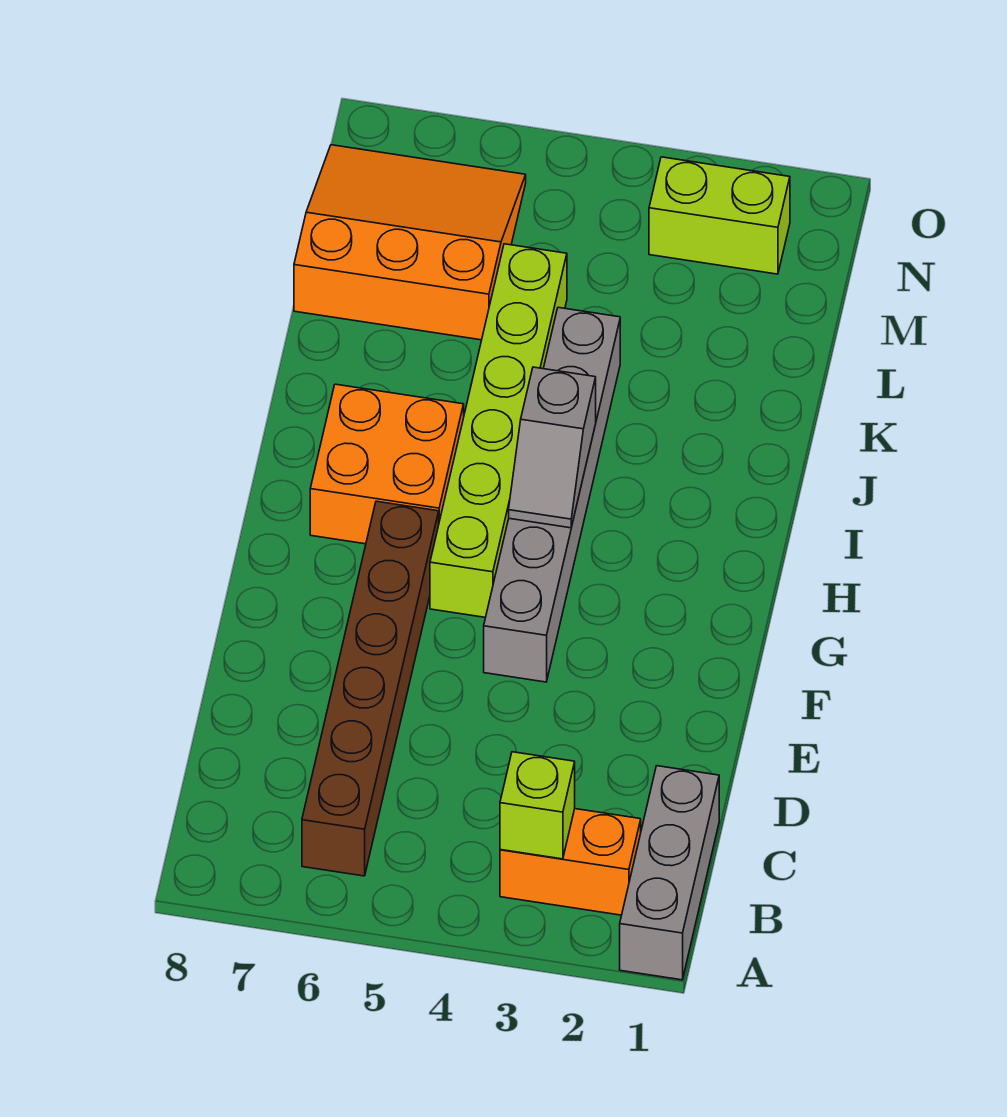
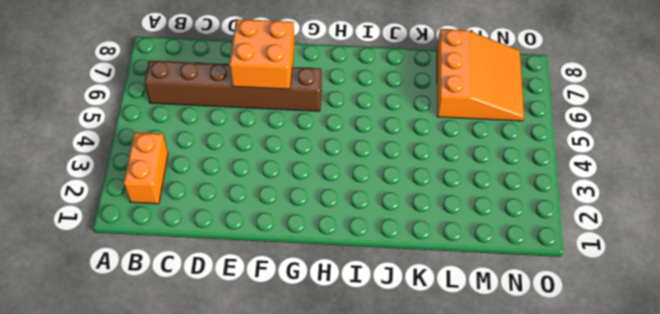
orange brick E6:F7 level 2 -> orange brick H6:I7 level 1
none -> grey brick A1:C1 level 1
none -> grey brick F4:K4 level 1

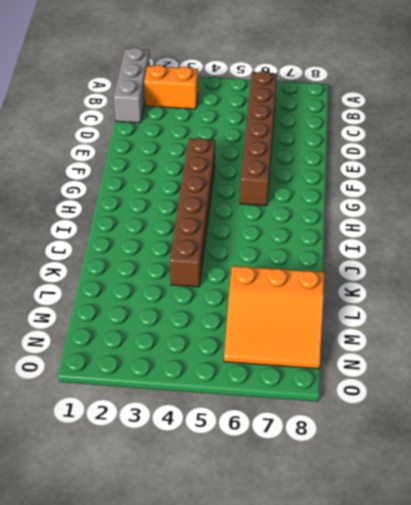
brown brick F4:K4 level 1 -> grey brick F4:K4 level 1
none -> lime brick G5:L5 level 1
none -> orange brick H6:I7 level 1

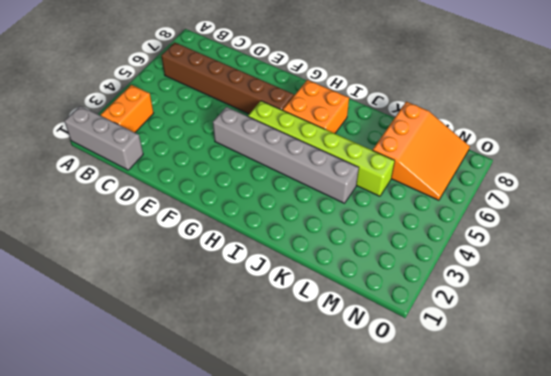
none -> lime brick N2:N3 level 1
none -> lime brick B3 level 2

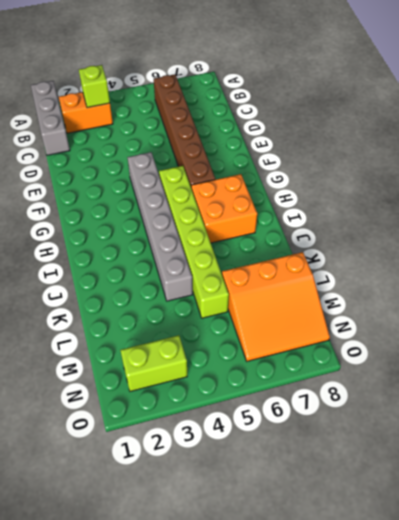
none -> grey slope H4:I4 level 2 top I

